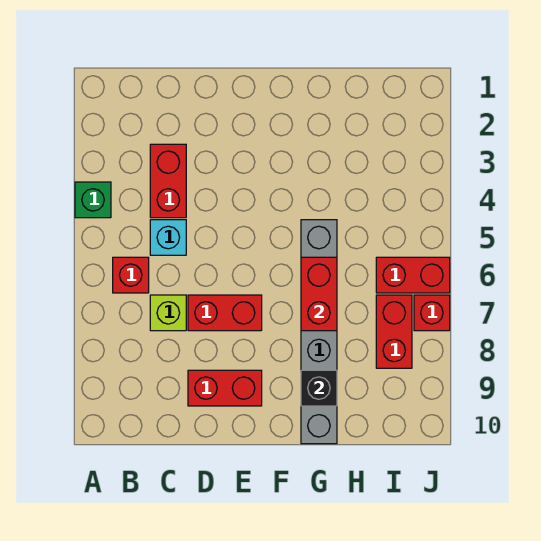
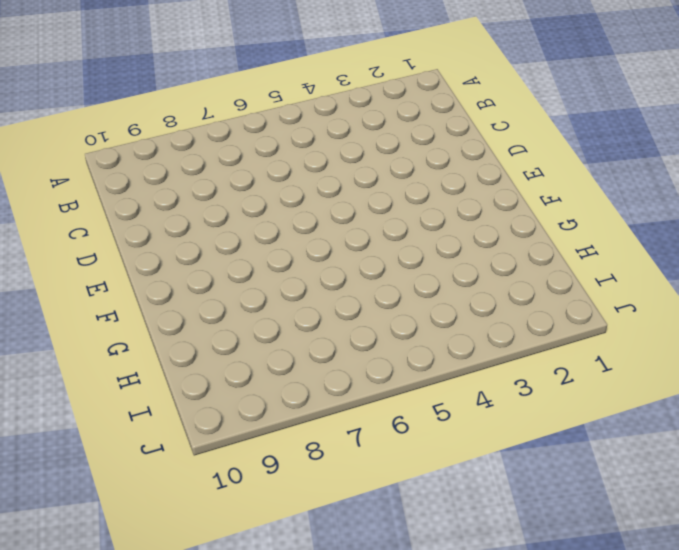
none -> green brick A4 level 1
none -> red brick B6 level 1
none -> red brick C3:C4 level 1

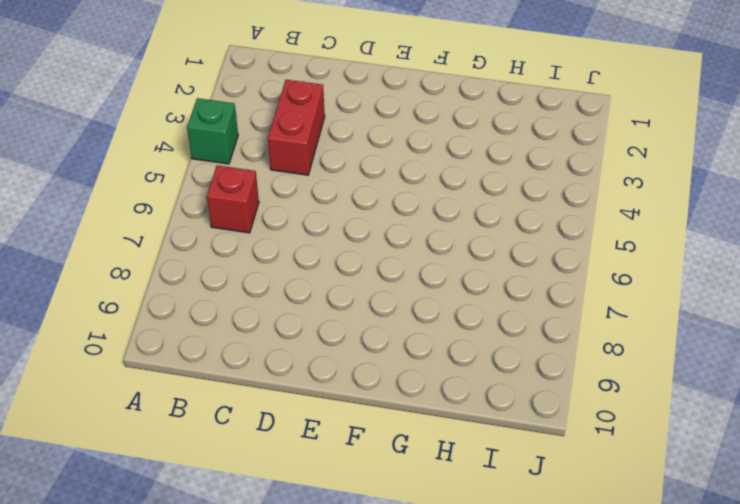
none -> cyan brick C5 level 1
none -> lime brick C7 level 1
none -> red brick D7:E7 level 1

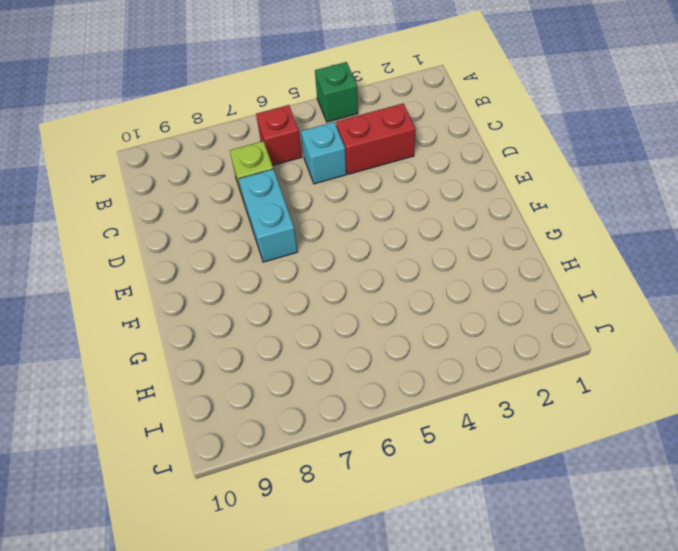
cyan brick D7:E7 level 1 -> red brick D7:E7 level 1
none -> red brick D9:E9 level 1
none -> grey brick G5:G10 level 1
none -> red brick I6:J6 level 1

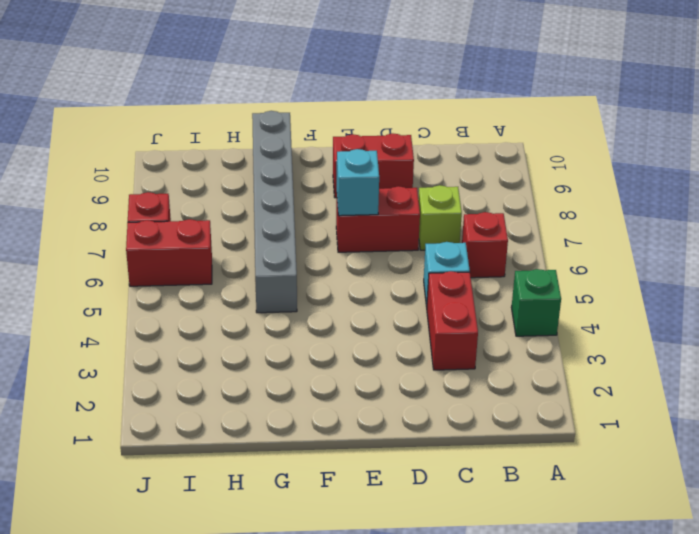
cyan brick E7 level 2 -> none
none -> red brick I7:I8 level 1
none -> red brick G6:G7 level 2
none -> black brick G9 level 2

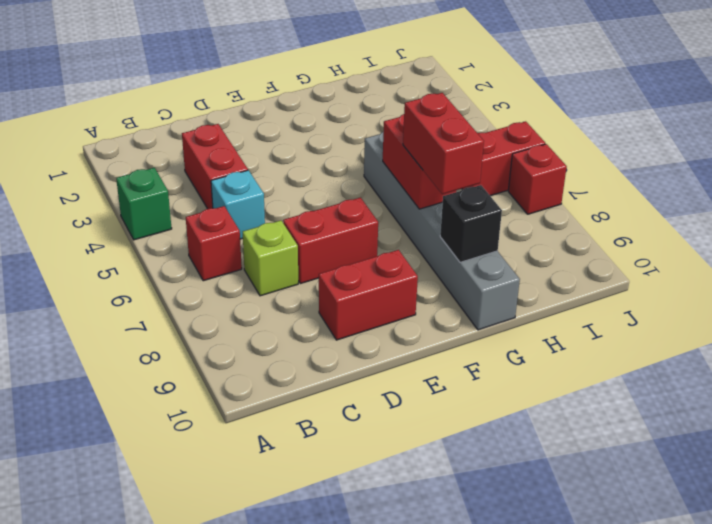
red brick G7:G8 level 3 -> red brick I7:I8 level 1

